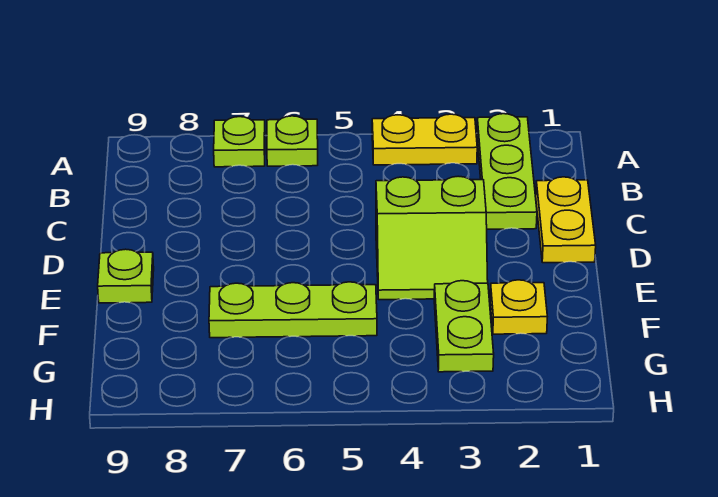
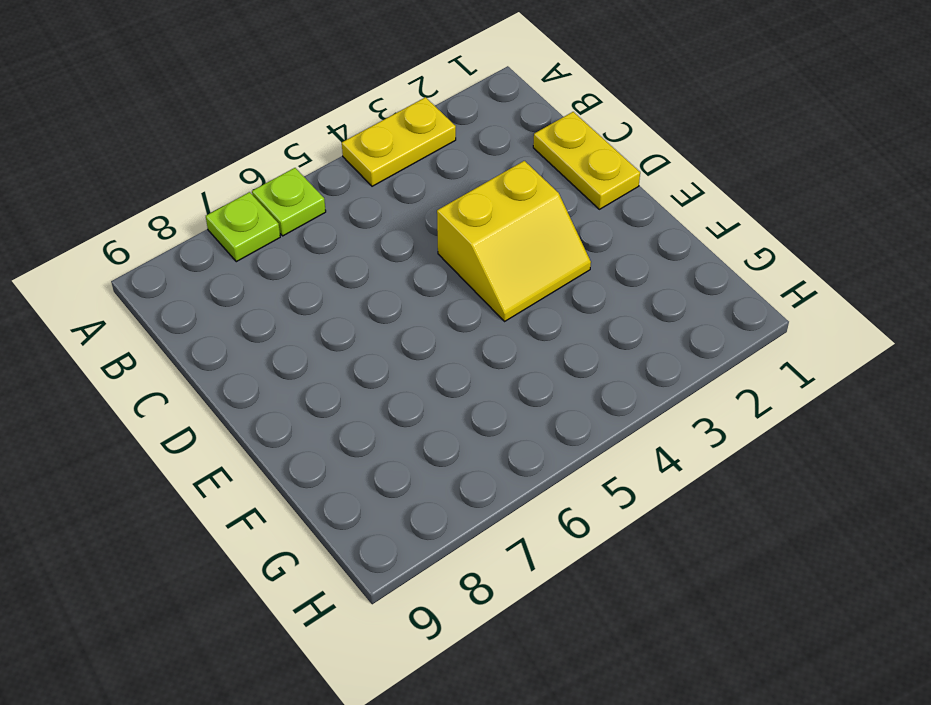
yellow slope D3:E4 level 1 top D -> lime slope D3:E4 level 1 top D
none -> lime plate A2:C2 level 1
none -> lime plate E9 level 1

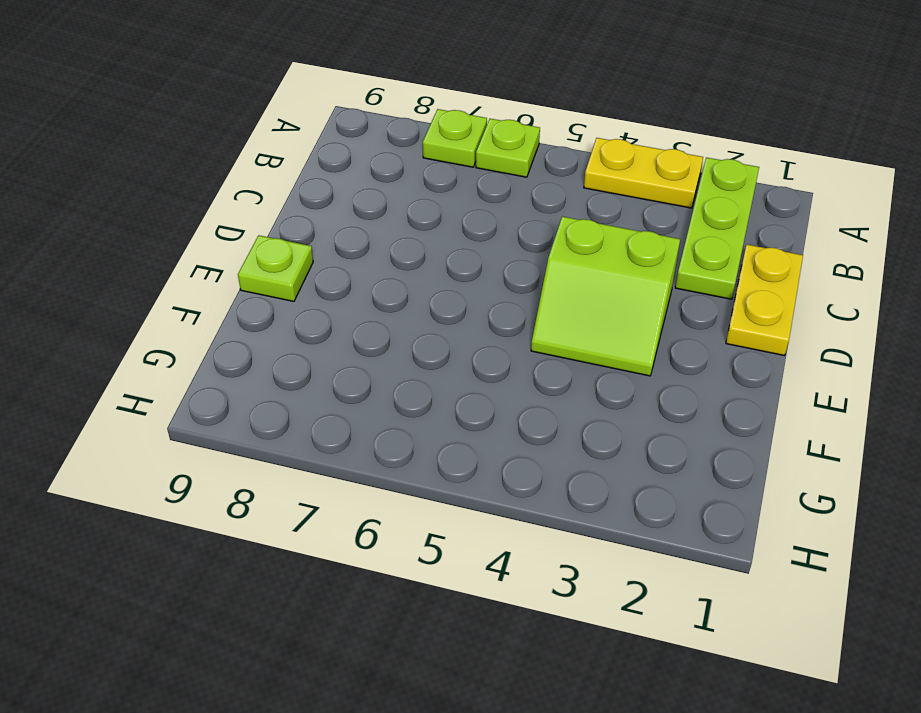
none -> yellow plate F2 level 1
none -> lime plate F3:G3 level 1

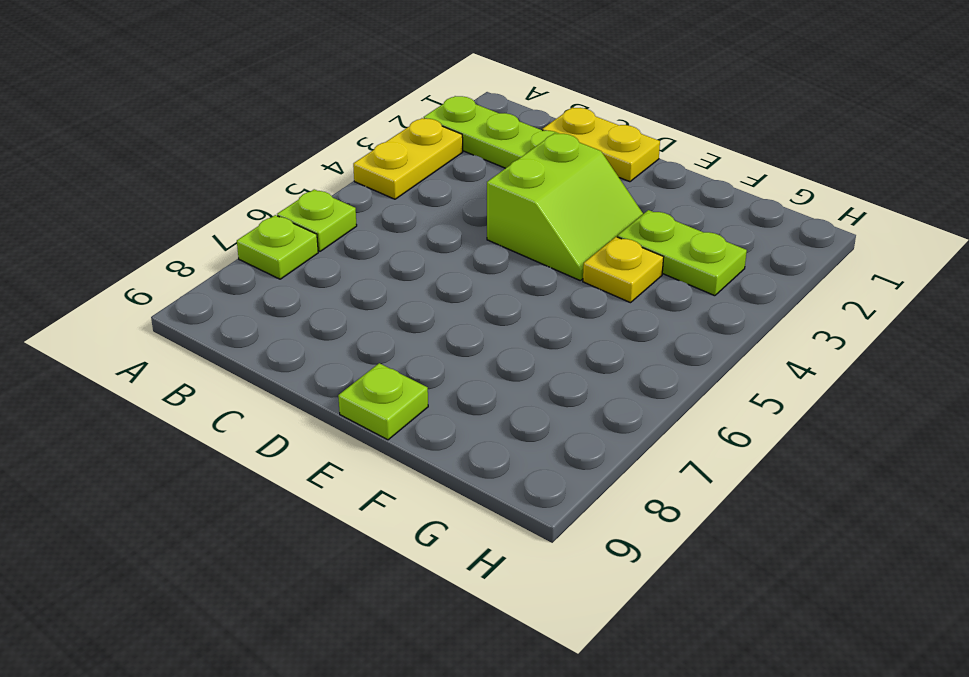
yellow plate F4 level 1 -> yellow plate F2 level 1
none -> lime plate F5:F7 level 1

